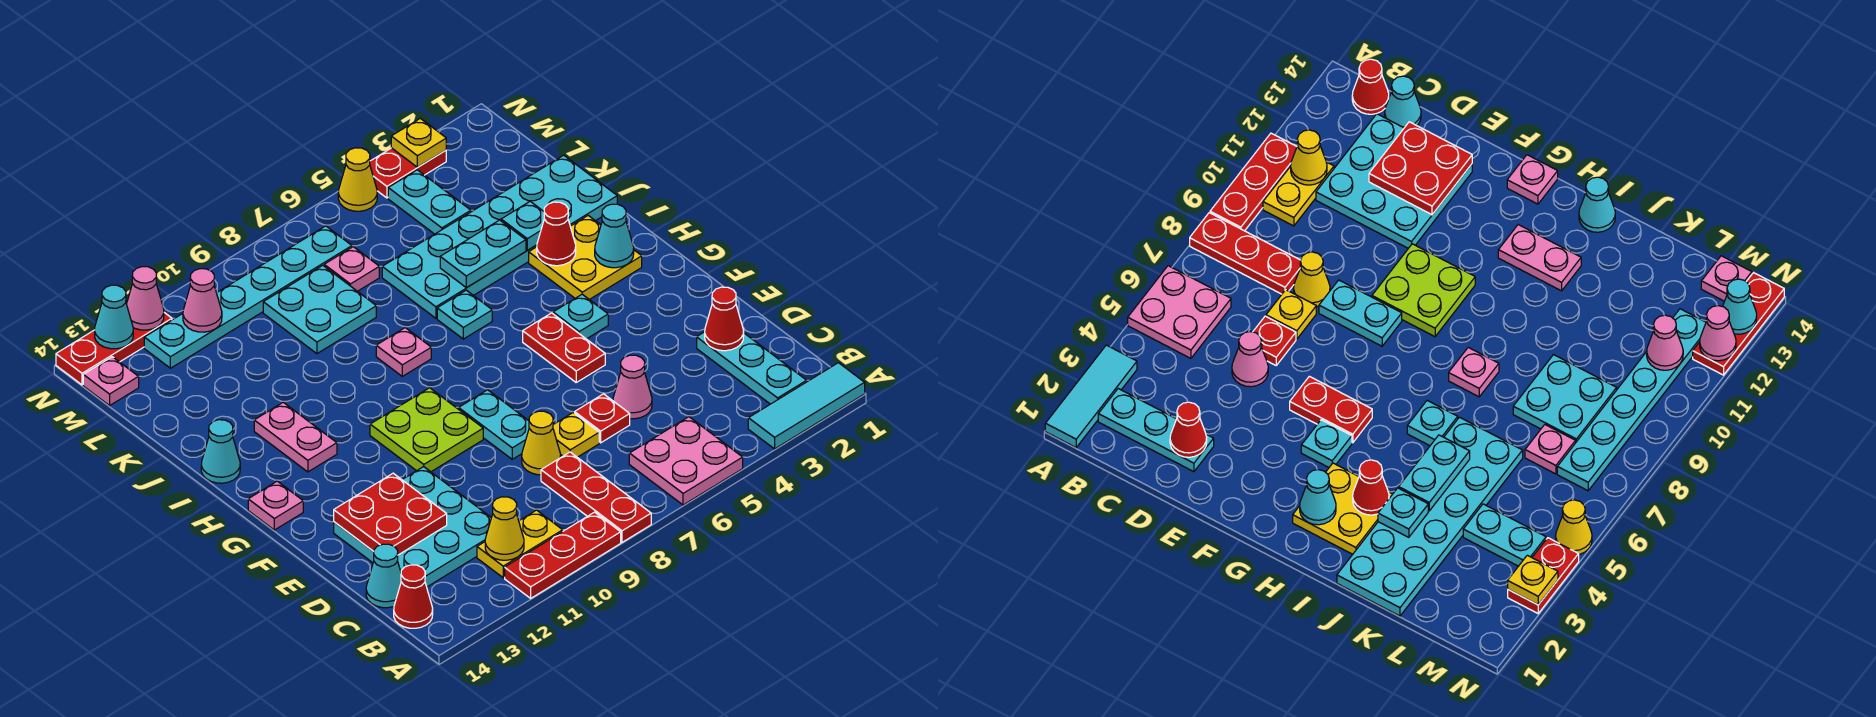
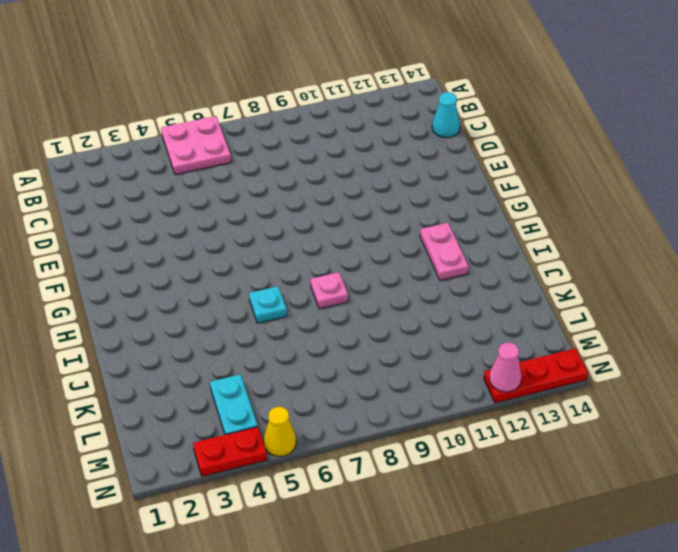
none -> cyan tile A1:A3 level 1
none -> red plate A8:C8 level 1
none -> red plate A9:A11 level 1
none -> cyan plate B2:D2 level 1

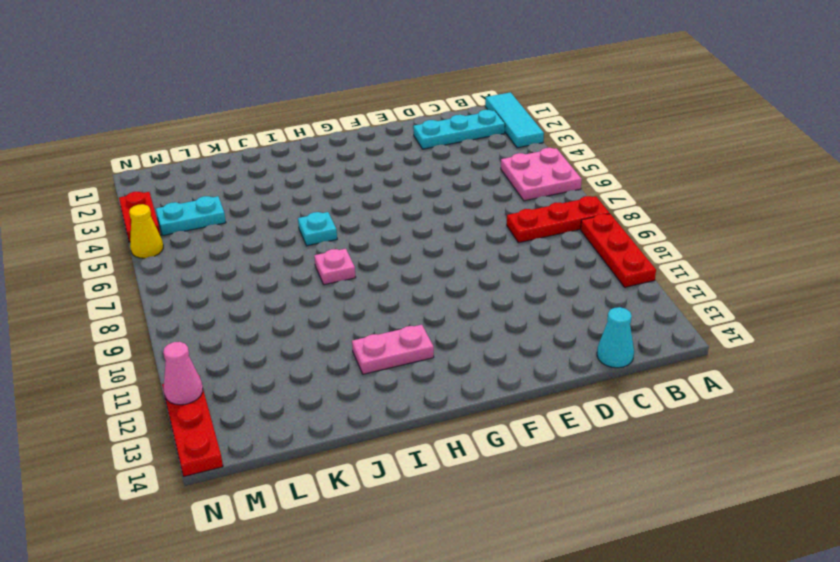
none -> yellow plate B10:B11 level 1
none -> red cone B14 level 1
none -> cyan plate C11:E13 level 1
none -> pink cone D5 level 1

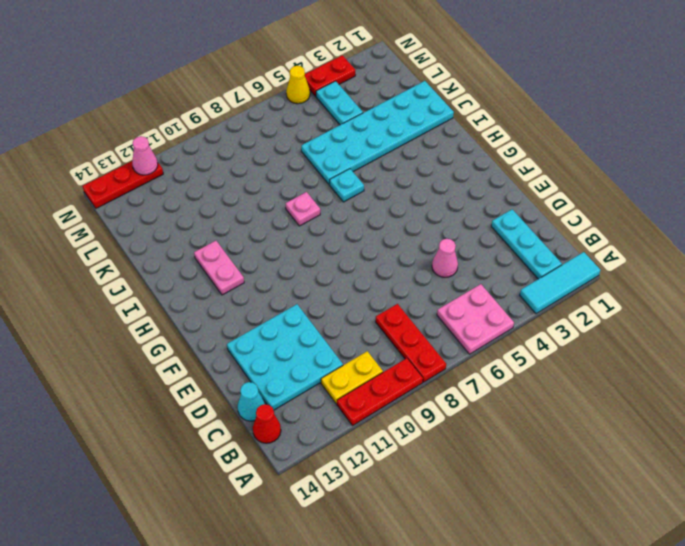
none -> red plate D6 level 1
none -> yellow plate D7 level 1
none -> yellow cone D8 level 1
none -> cyan plate E8:F8 level 1

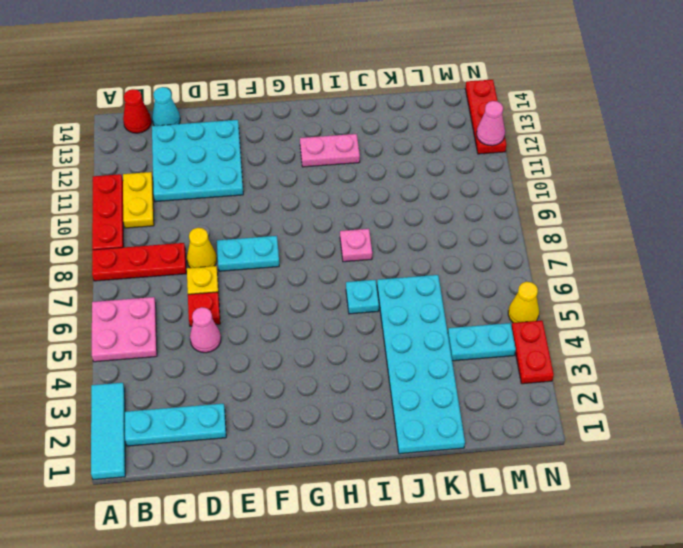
none -> red plate F5:G5 level 1
none -> lime plate F9:G10 level 1
none -> cyan plate G4 level 1
none -> pink plate G14 level 1

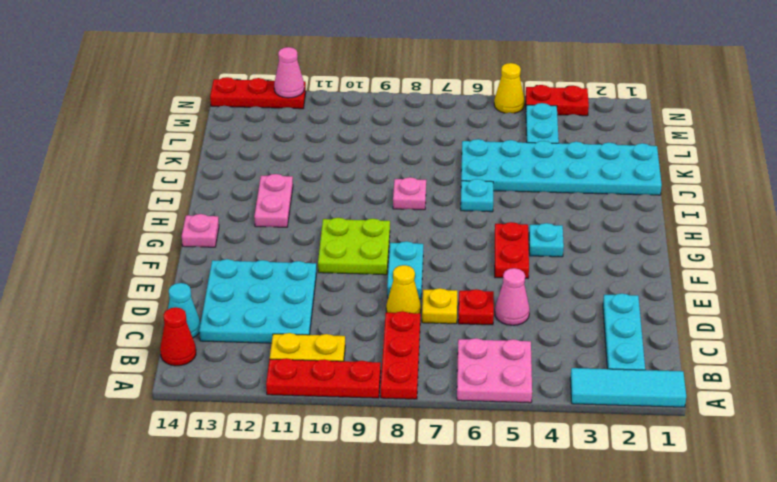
none -> yellow plate H2:I3 level 1
none -> cyan cone I14 level 1
none -> cyan plate K8:L9 level 1
none -> pink plate L7 level 1

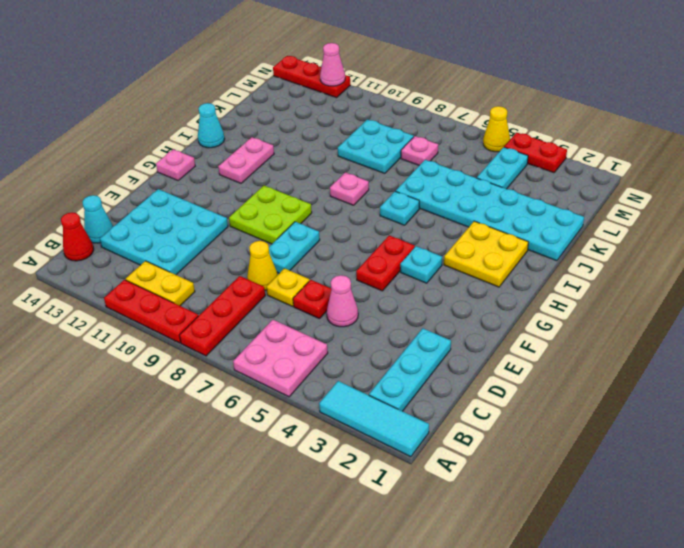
none -> cyan plate M7:M12 level 1
none -> pink plate M14 level 1
none -> yellow cone B11 level 2
none -> red cone D2 level 2

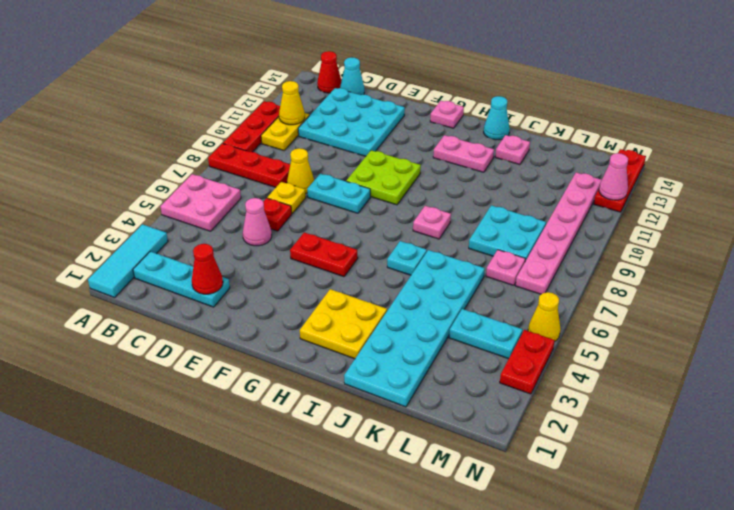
pink plate J13 level 1 -> pink plate M14 level 1
pink plate M7:M12 level 1 -> cyan plate M7:M12 level 1
none -> cyan plate G4 level 1
none -> red plate D12:E13 level 2
none -> cyan cone H2 level 2
none -> red cone I3 level 2

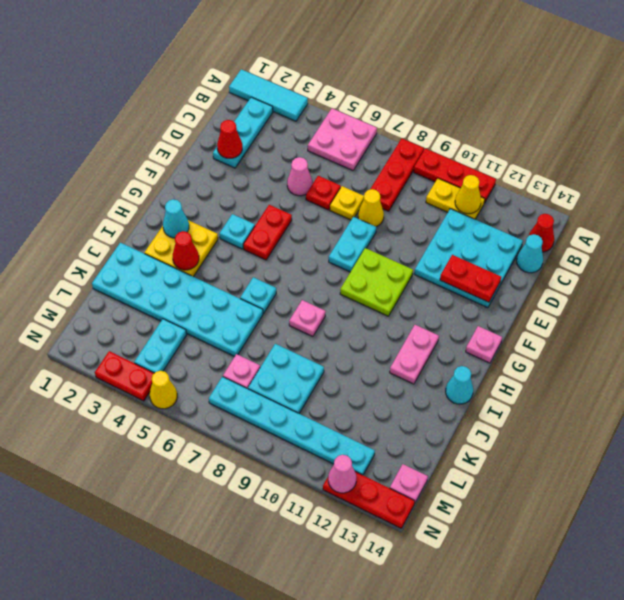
red plate E12:E13 level 2 -> red plate D12:E13 level 2
none -> cyan plate J3 level 2
none -> cyan plate J4:J5 level 2
none -> pink cone M11 level 2
none -> yellow plate N3 level 2

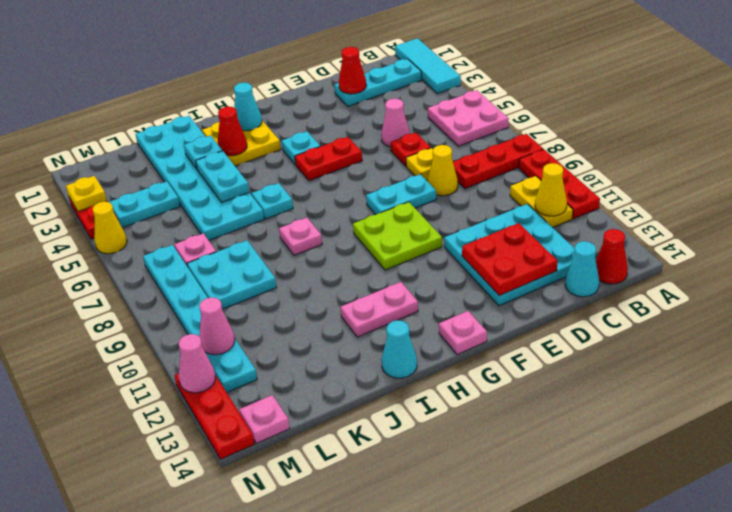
none -> cyan cone N13 level 2

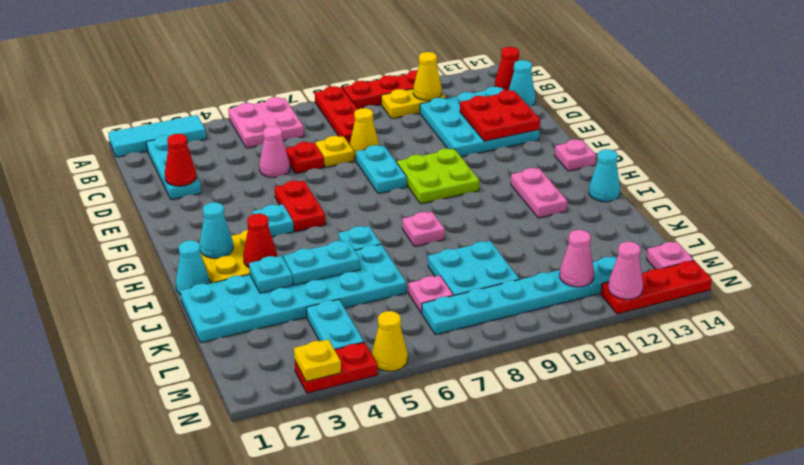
cyan cone I1 level 1 -> cyan cone N13 level 2

